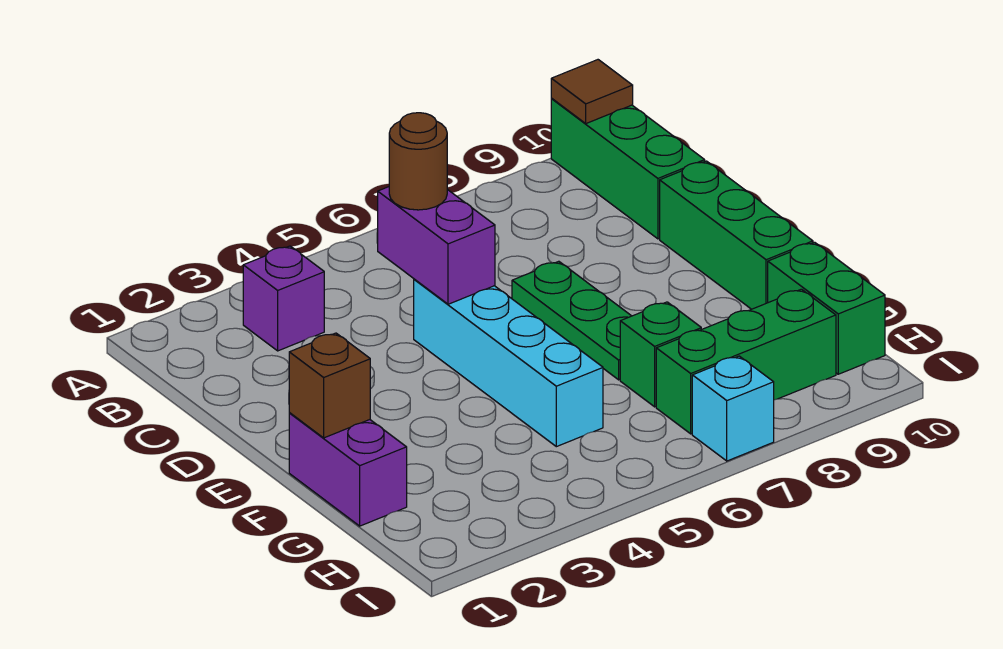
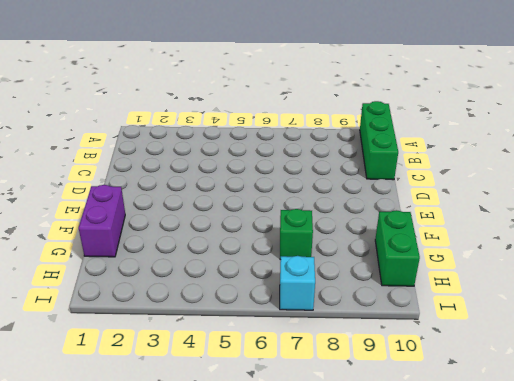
none -> purple brick B3 level 1
none -> cyan brick D5:G5 level 1
none -> green plate D7:F7 level 1

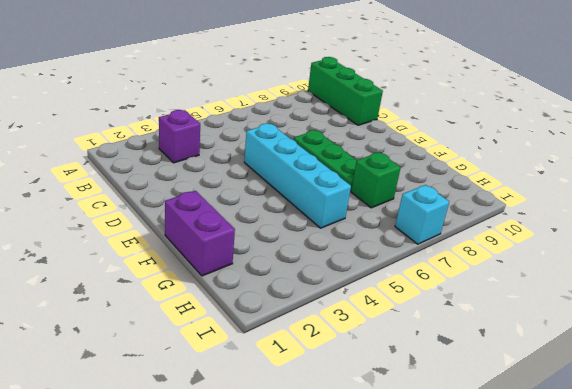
none -> green brick D10:F10 level 1
none -> green brick G10:H10 level 1
none -> green brick H7:H9 level 1

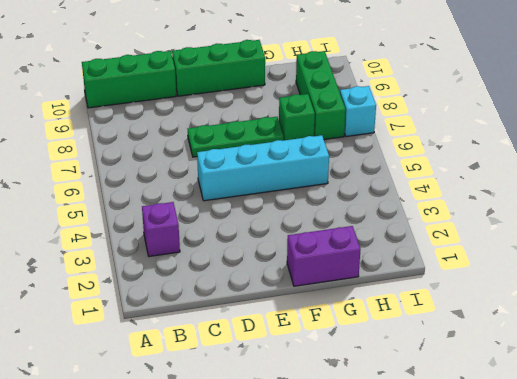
none -> green brick G10:H10 level 1
none -> brown tile A10 level 2
none -> purple brick C5:D5 level 2

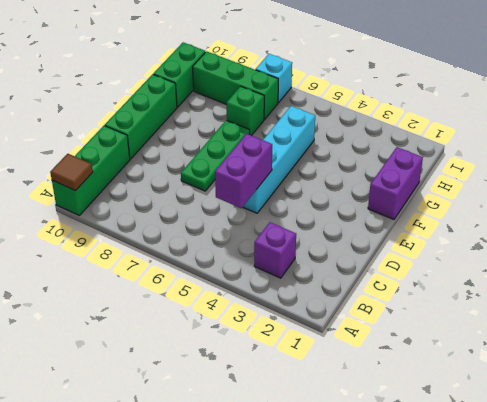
none -> brown brick F1 level 2
none -> brown round brick C5 level 3

